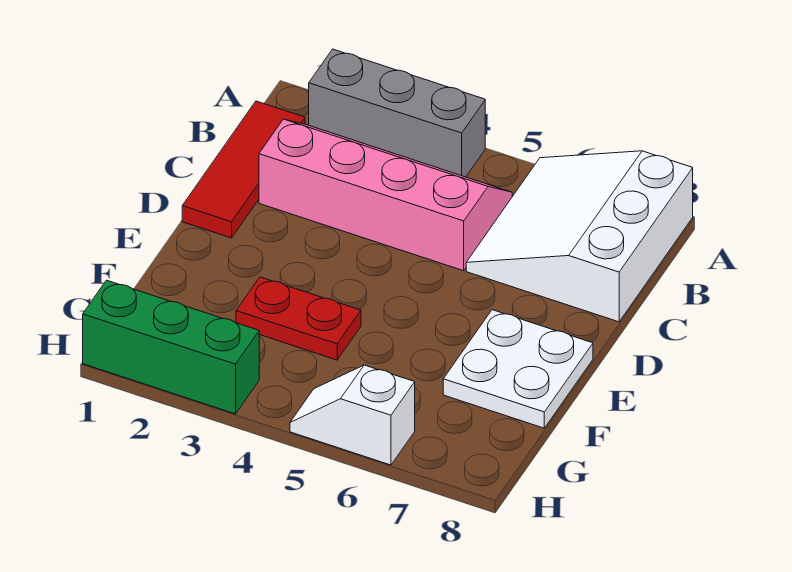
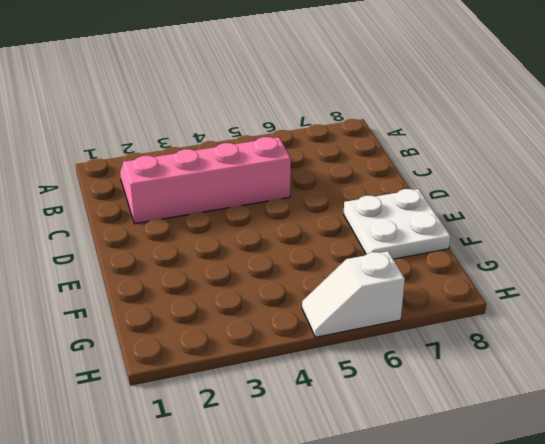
none -> grey brick A2:A4 level 1
none -> white slope A6:C8 level 1 top 8

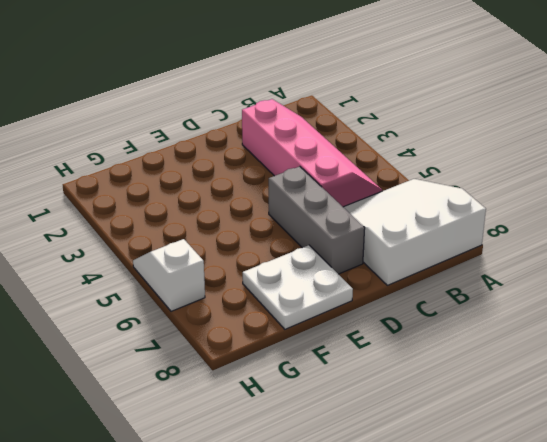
grey brick D5:D7 level 1 -> grey brick A2:A4 level 1
none -> red tile B1:D1 level 1
none -> red plate F3:F4 level 1

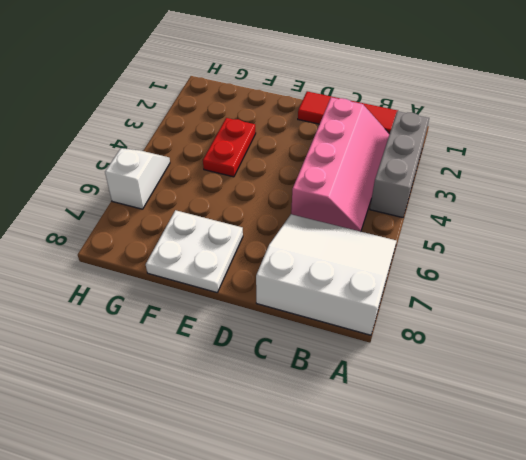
none -> green brick H1:H3 level 1

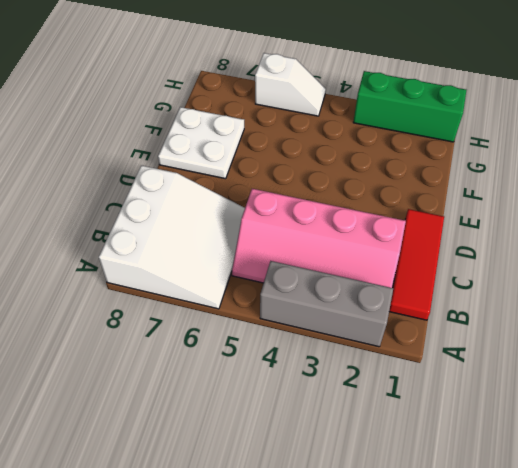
none -> red plate F3:F4 level 1

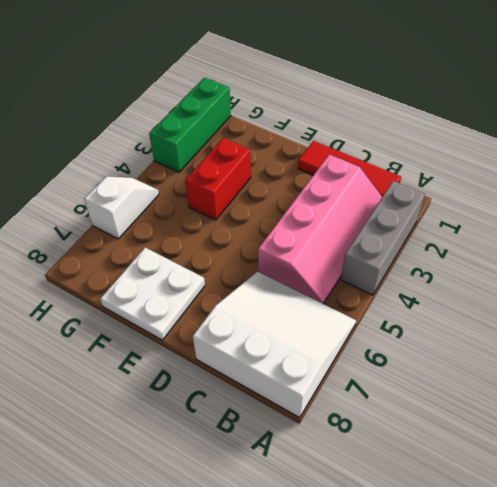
red brick F3:F4 level 1 -> red plate F3:F4 level 1

